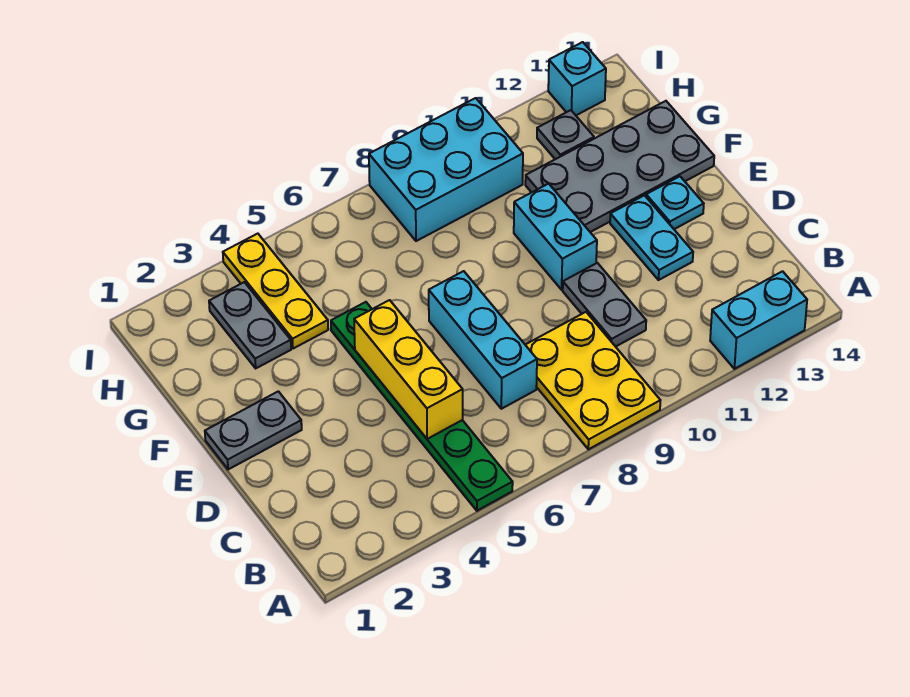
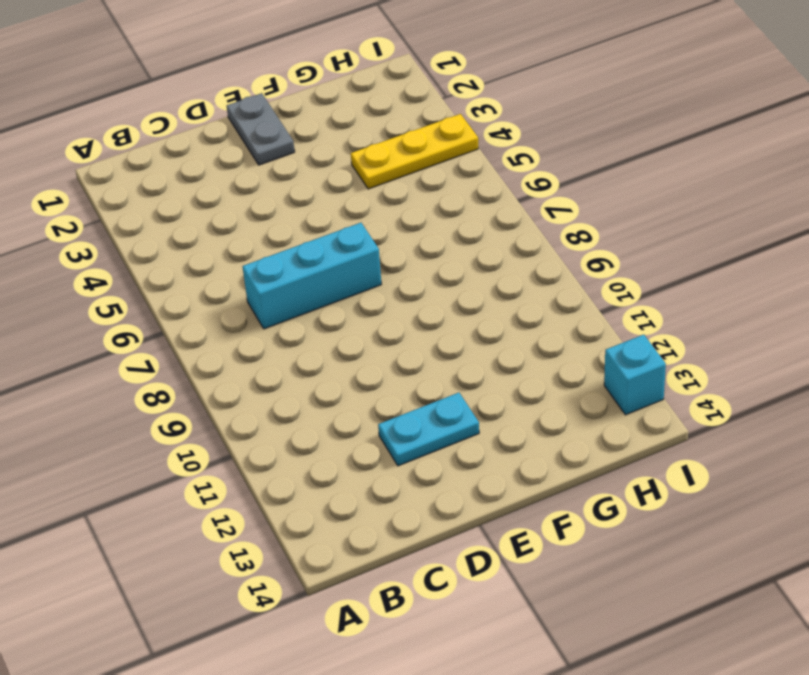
none -> green plate A5:F5 level 1
none -> yellow plate A8:C9 level 1
none -> cyan brick A12:A13 level 1

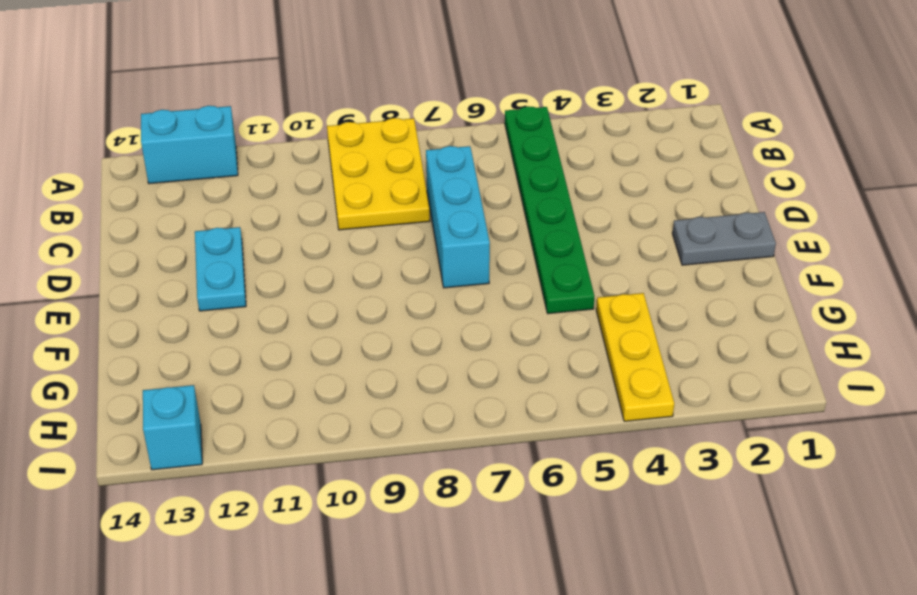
none -> grey plate C10:D10 level 1
none -> cyan brick E10:F10 level 1
none -> cyan plate E13 level 1

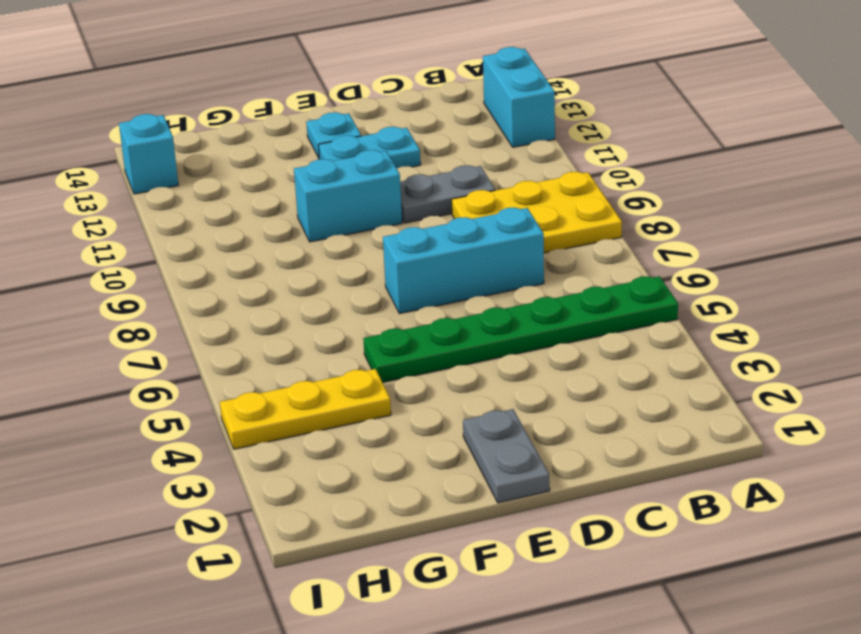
none -> grey plate F11:G14 level 1
none -> grey plate G3:H3 level 1
none -> cyan brick H8:I10 level 1

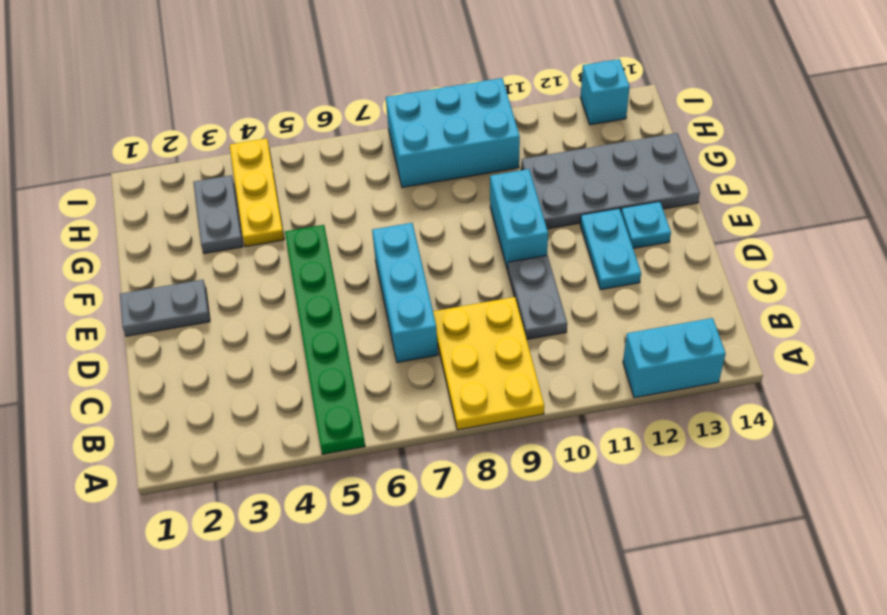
none -> grey plate H12 level 1
none -> yellow brick C5:E5 level 2

